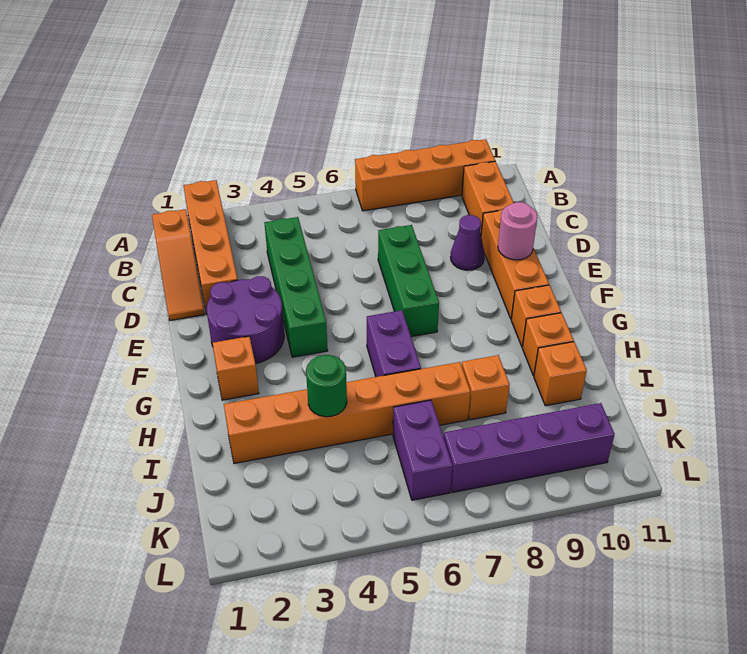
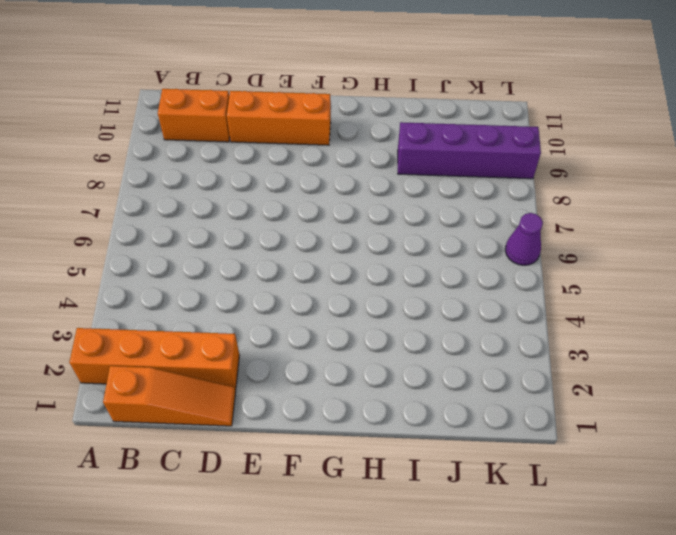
purple brick I9:L9 level 1 -> purple brick K7:K10 level 1
purple cone L6 level 1 -> purple cone D9 level 1
none -> orange brick A7:A10 level 1
none -> green brick C4:F4 level 1
none -> green brick D7:F7 level 1

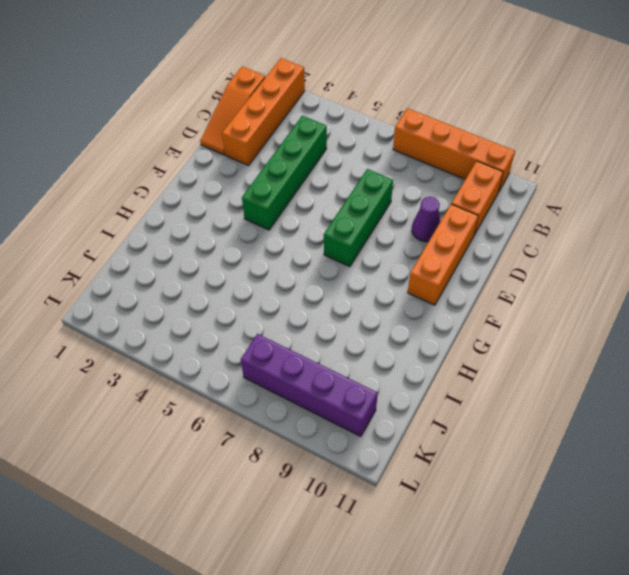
none -> purple round brick E2:F3 level 1
none -> orange brick G2 level 1
none -> purple brick G6:H6 level 1

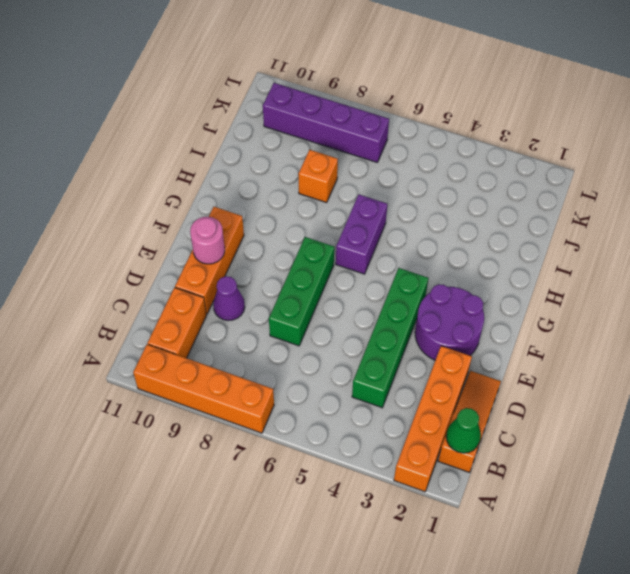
green cone B1 level 2 -> none
none -> orange brick G2 level 1
none -> orange brick G10 level 1
none -> orange brick H10 level 1

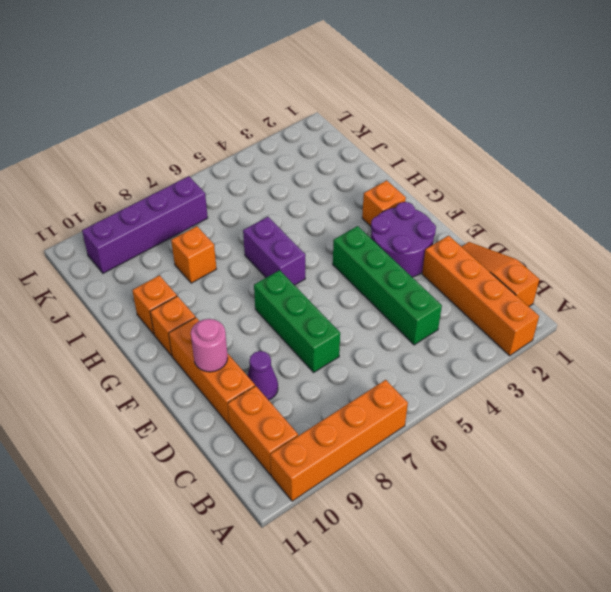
none -> orange brick I2:I7 level 1
none -> orange brick I10 level 1
none -> purple brick J6:K6 level 1

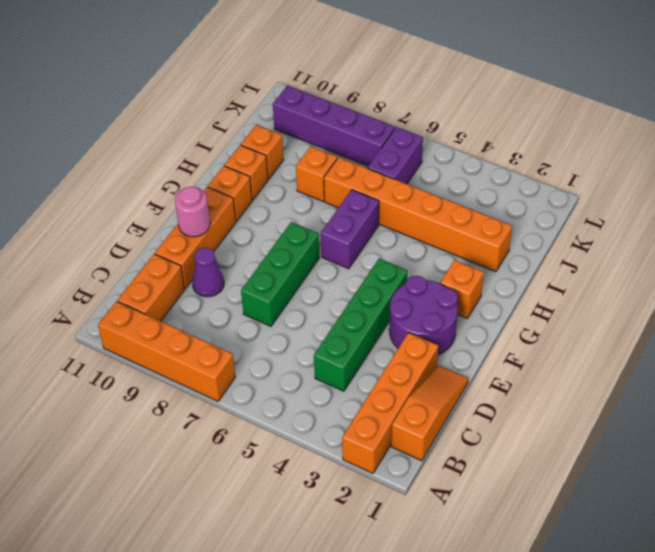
none -> green round brick I4 level 2

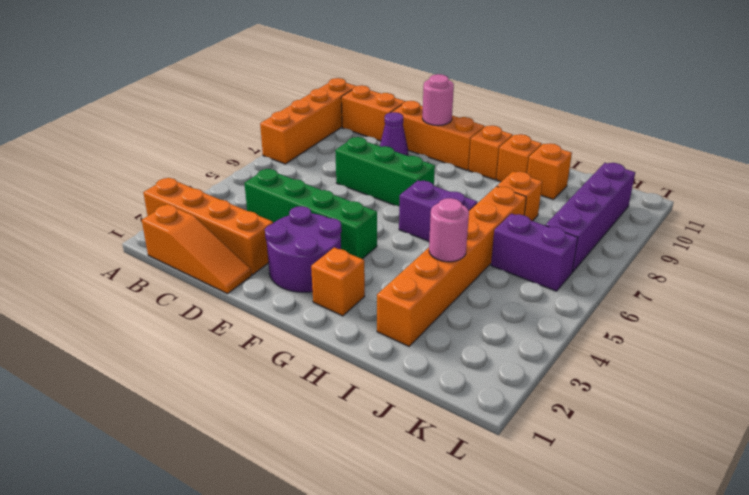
pink round brick I4 level 2 -> green round brick I4 level 2

